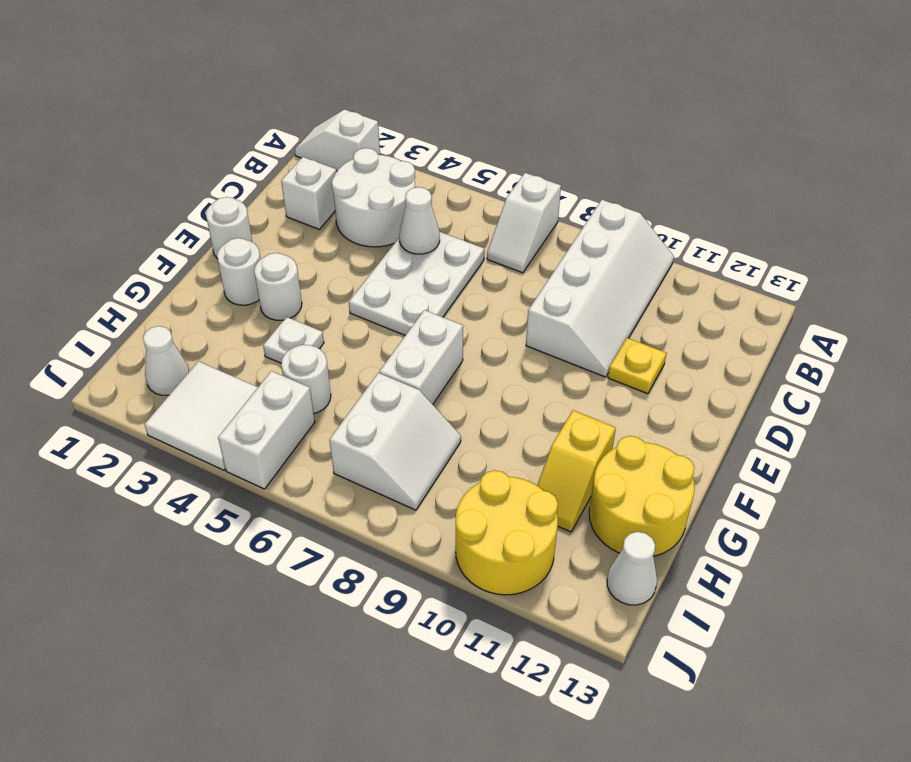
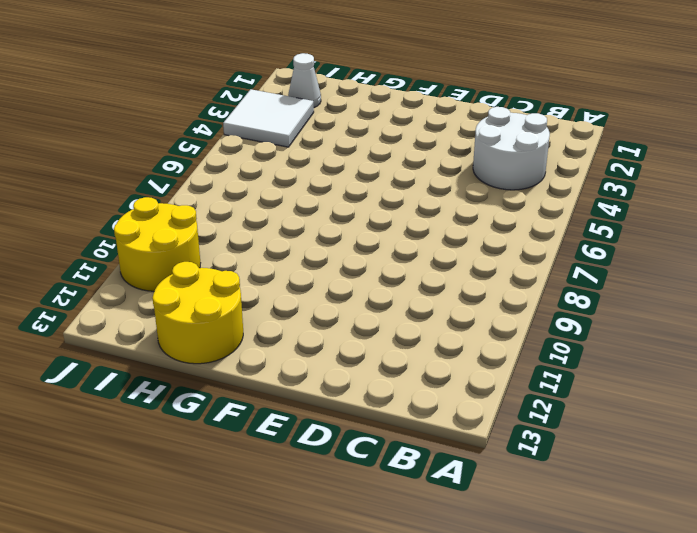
none -> white slope A1:A2 level 1 top 2
none -> white slope A7:B7 level 1 top A
none -> white slope A9:D10 level 1 top 9

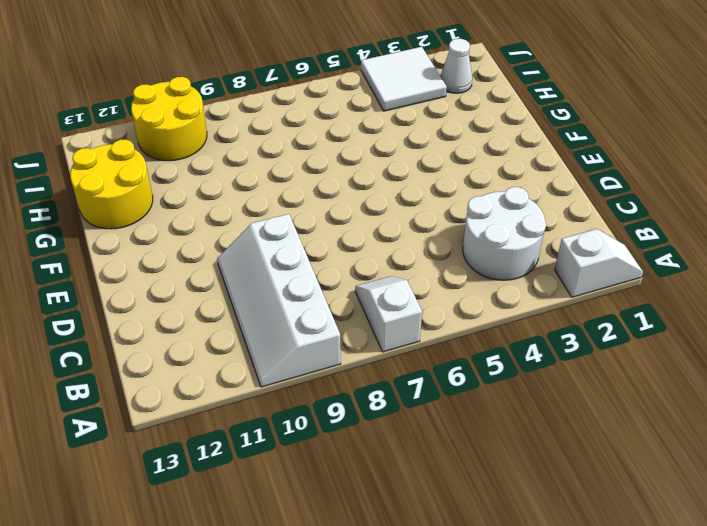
none -> white brick C2 level 1
none -> white plate C5:E6 level 1
none -> yellow plate D11 level 1

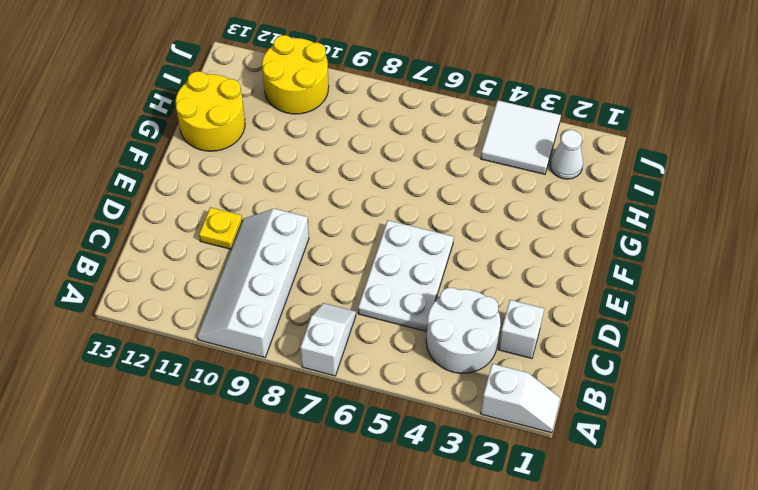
none -> white round brick E1 level 1
none -> white round brick F2 level 1
none -> white round brick F3 level 1

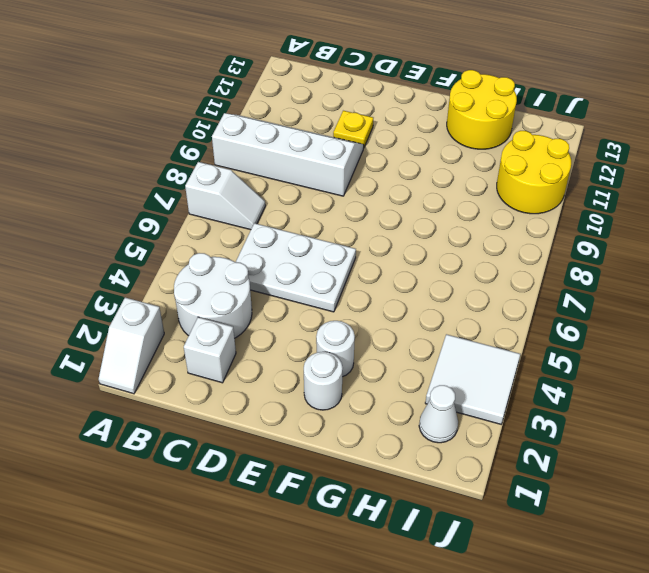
none -> white round brick E1 level 1
none -> white brick F7:G7 level 1
none -> white plate G4 level 1

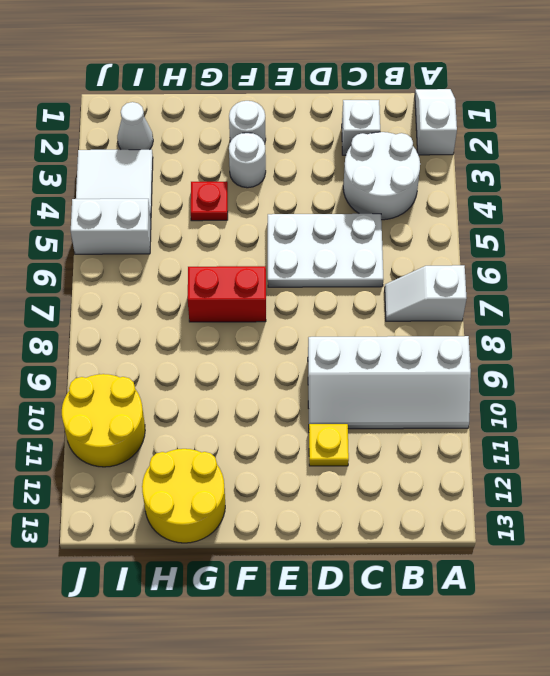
red brick F7:G7 level 1 -> white brick F7:G7 level 1
red plate G4 level 1 -> white plate G4 level 1
none -> white round brick E1 level 1
none -> yellow slope G11:H11 level 1 top G
none -> white round brick H5 level 1

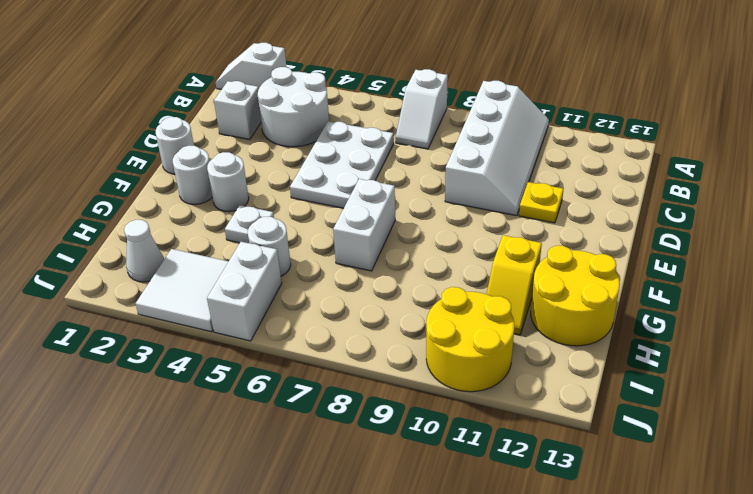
none -> white slope H7:I8 level 1 top 7
none -> white cone I13 level 1
none -> white cone C5 level 2

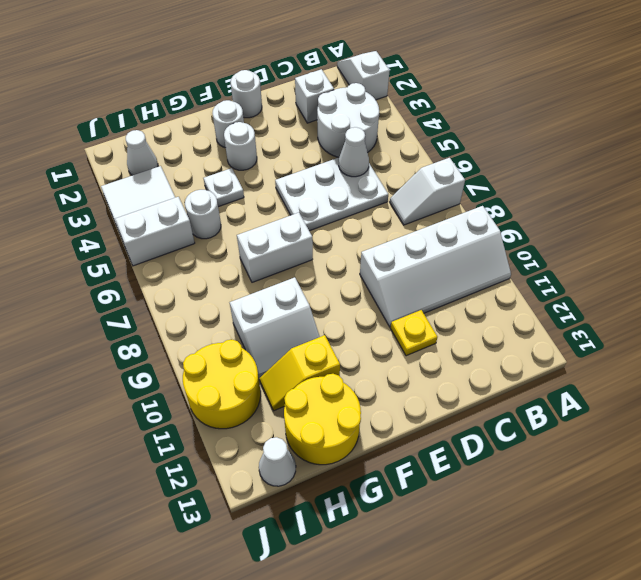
white slope G9:H10 level 1 top 9 -> white slope H7:I8 level 1 top 7

